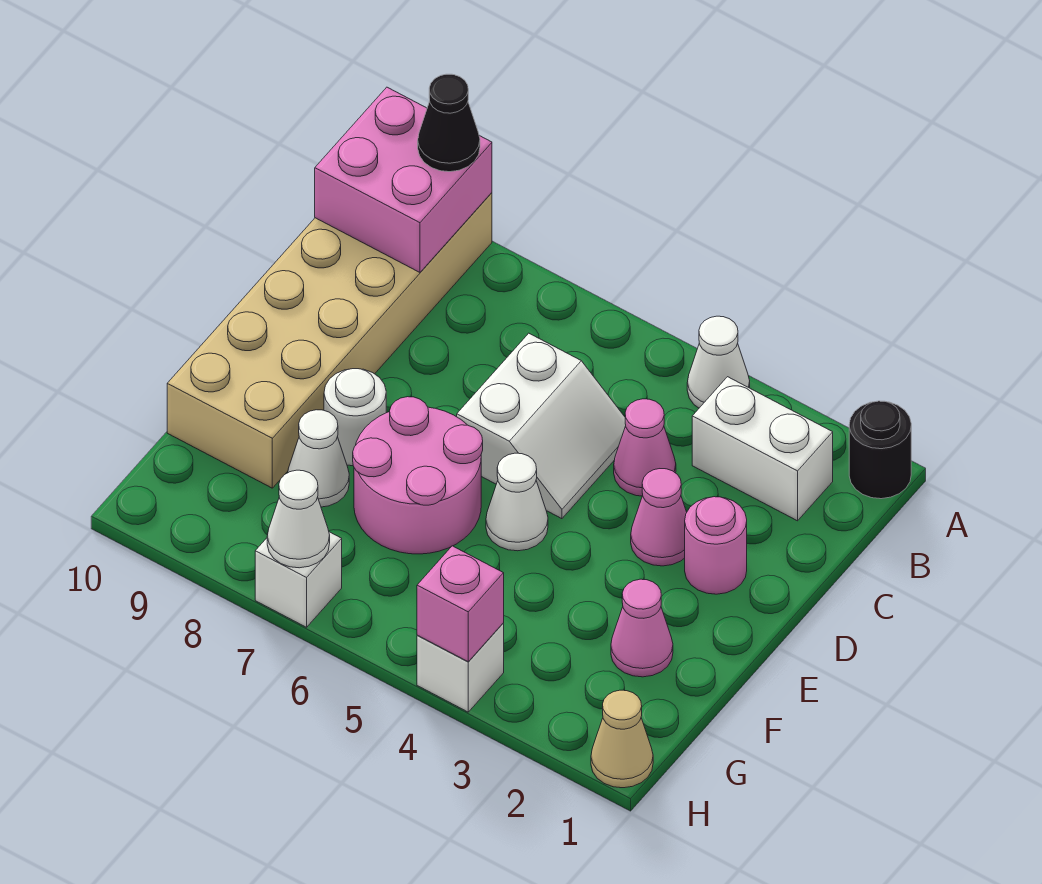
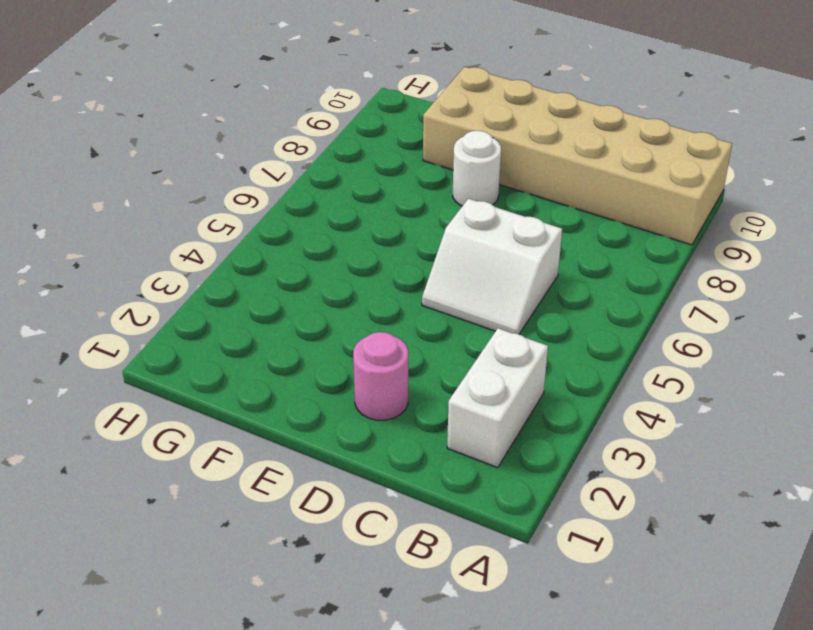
none -> black round brick A1 level 1
none -> white cone A4 level 1
none -> pink cone C4 level 1

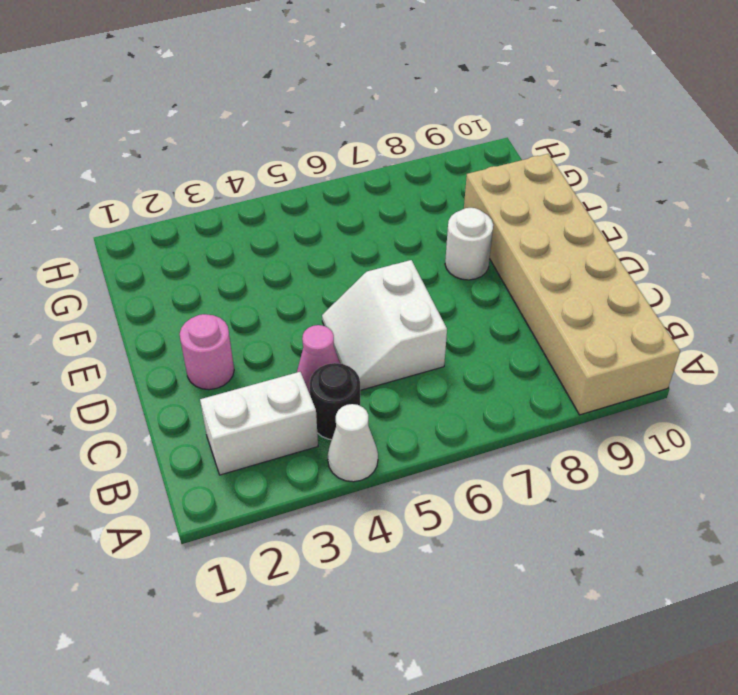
black round brick B4 level 1 -> black round brick A1 level 1
none -> pink cone D3 level 1
none -> white cone E5 level 1
none -> pink round brick E6:F7 level 1

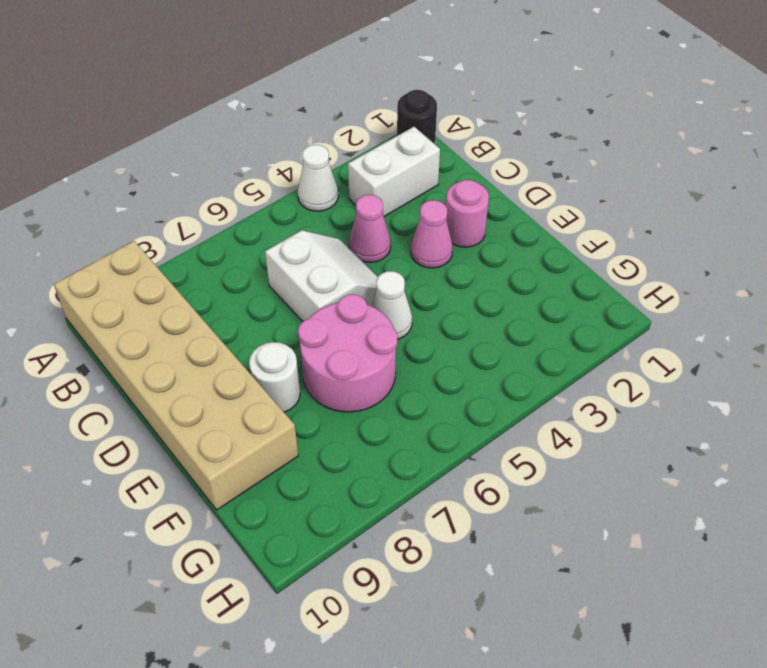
none -> pink cone F2 level 1
none -> white cone F8 level 1
none -> tan cone H1 level 1

